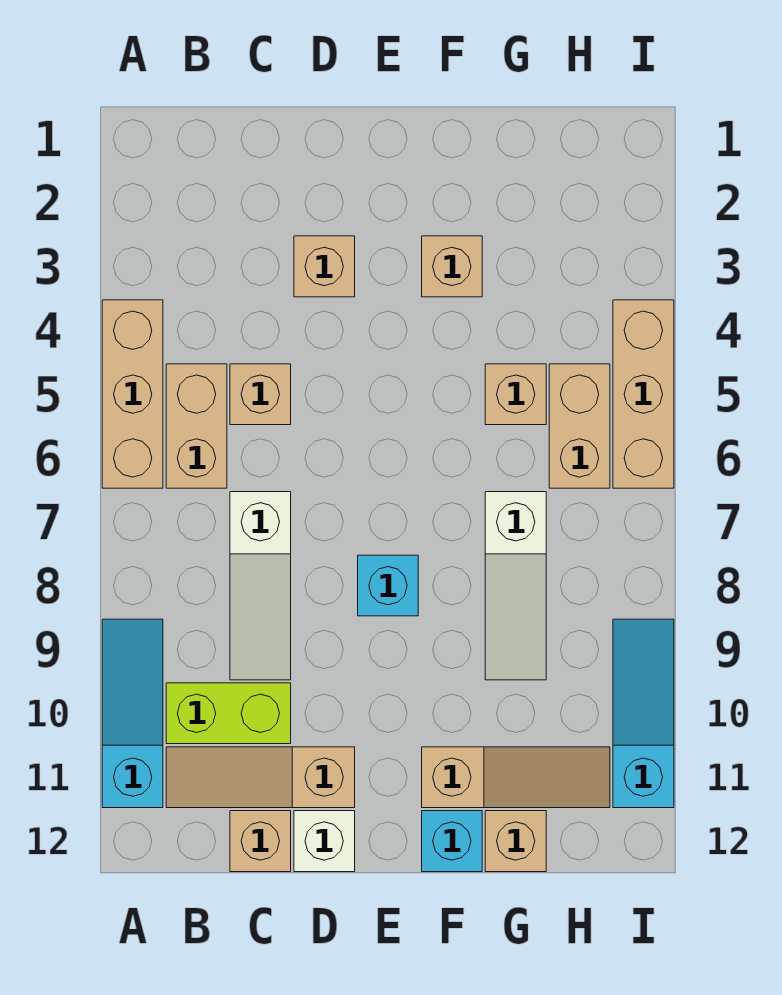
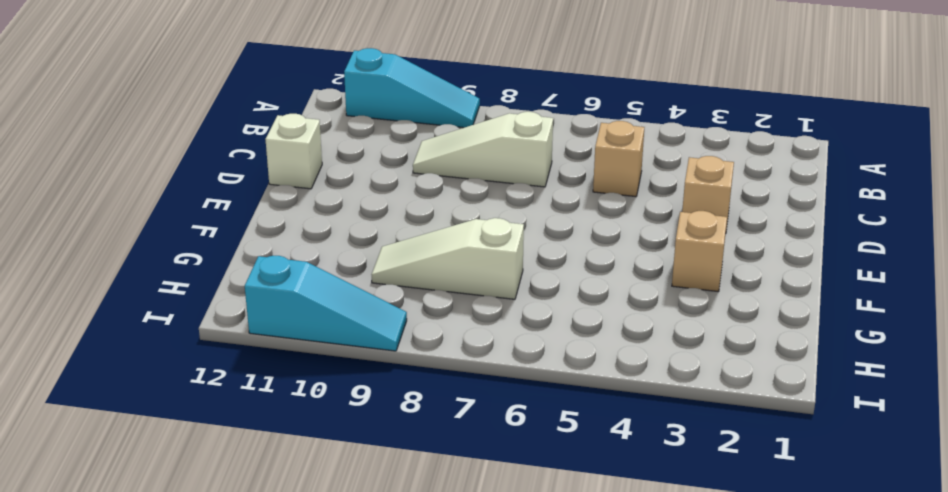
none -> tan brick A4:A6 level 1
none -> tan brick B5:B6 level 1
none -> lime brick B10:C10 level 1

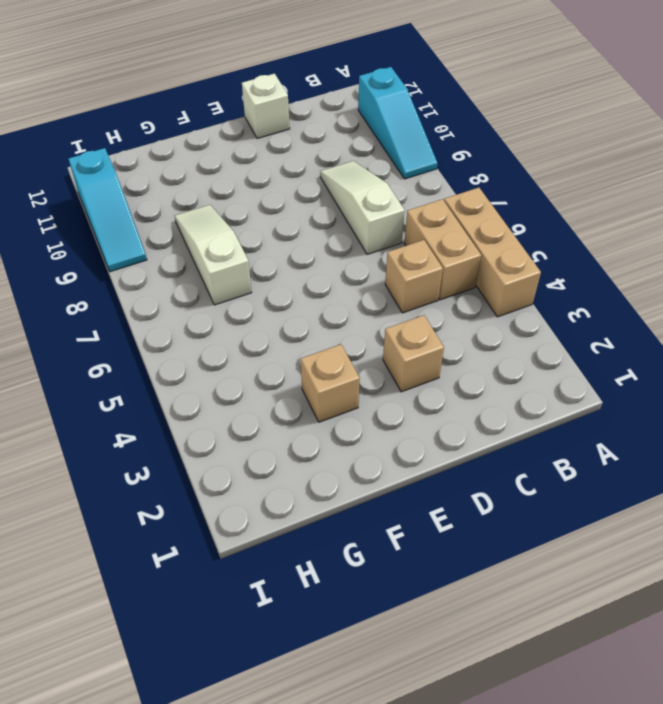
none -> lime brick B10:C10 level 1
none -> tan slope B11:D11 level 1 top D
none -> tan brick C12 level 1

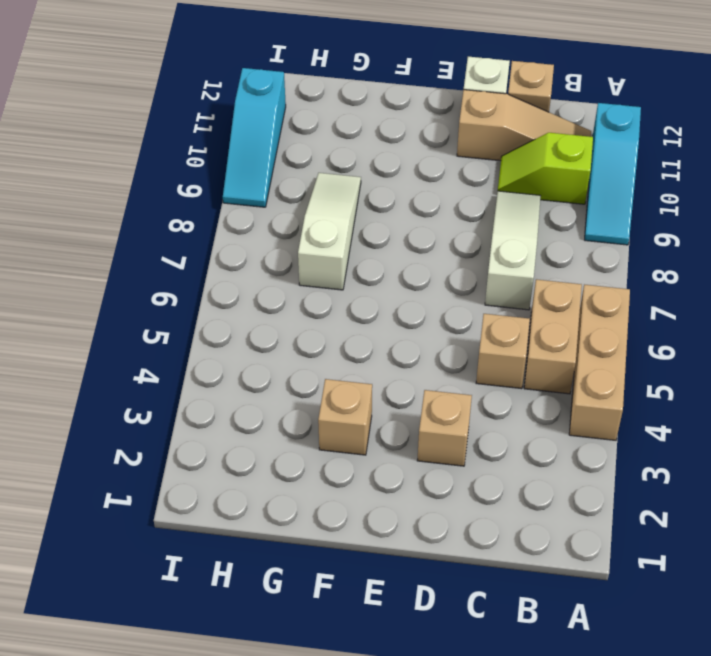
lime slope B10:C10 level 1 top B -> lime brick B10:C10 level 1
none -> cyan brick E8 level 1
none -> tan slope F11:H11 level 1 top F
none -> cyan brick F12 level 1

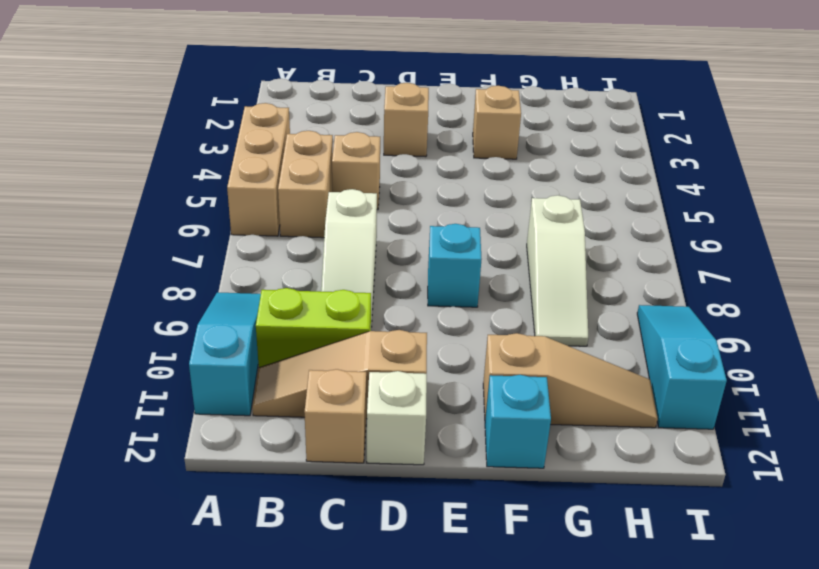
none -> tan brick G5 level 1
none -> tan brick G12 level 1
none -> tan brick H5:H6 level 1

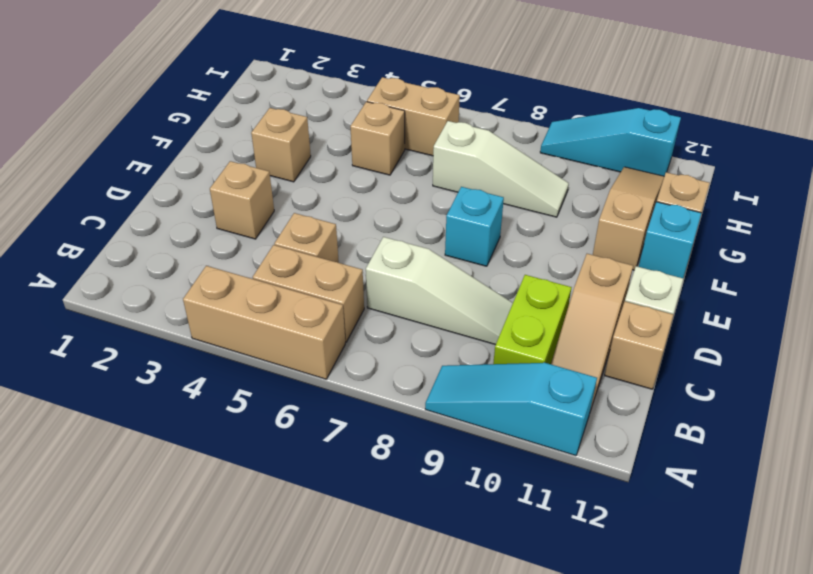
none -> tan brick I4:I6 level 1

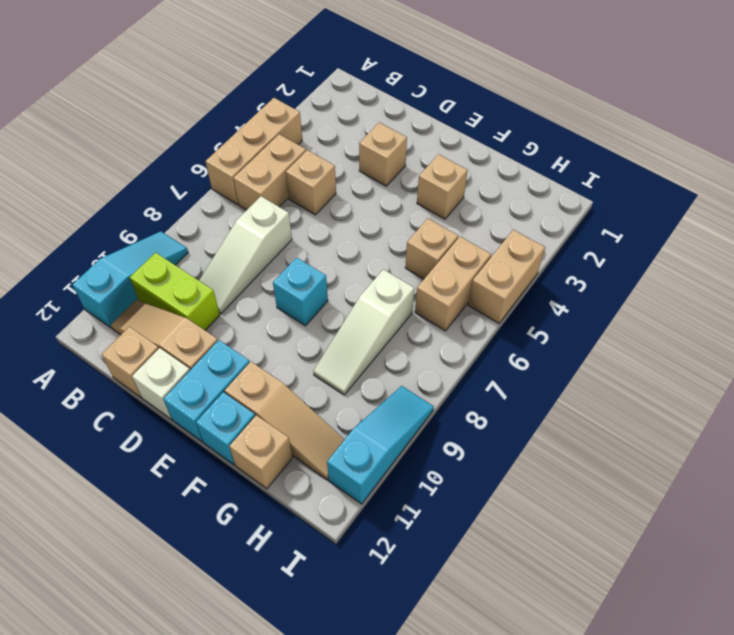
cyan brick E11:E12 level 1 -> none
tan brick I4:I5 level 1 -> tan brick I4:I6 level 1

